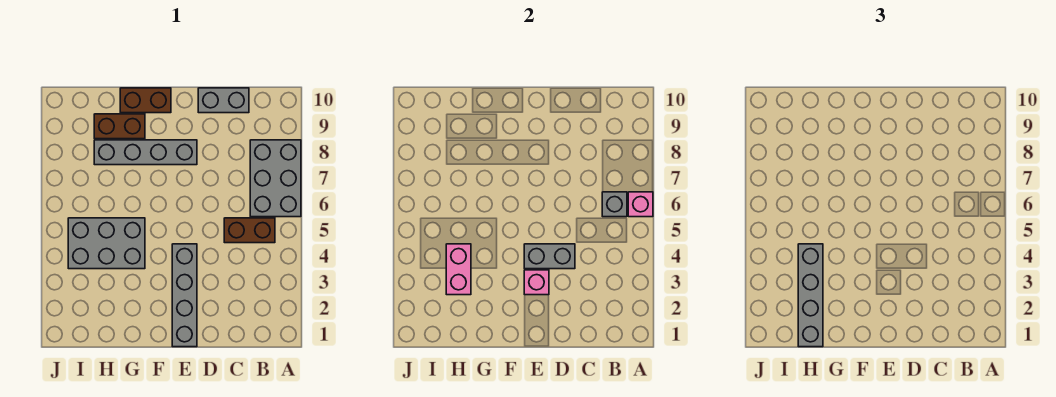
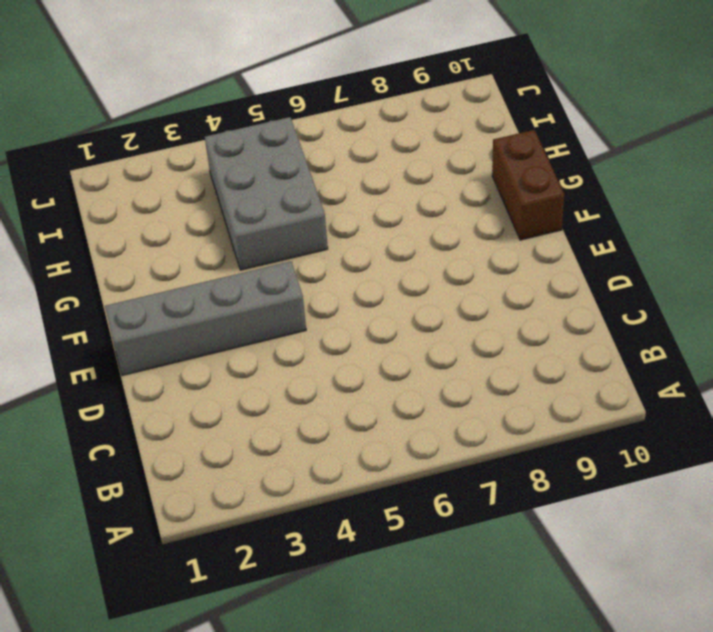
none -> grey brick A6:B8 level 1
none -> brown brick B5:C5 level 1
none -> grey brick C10:D10 level 1

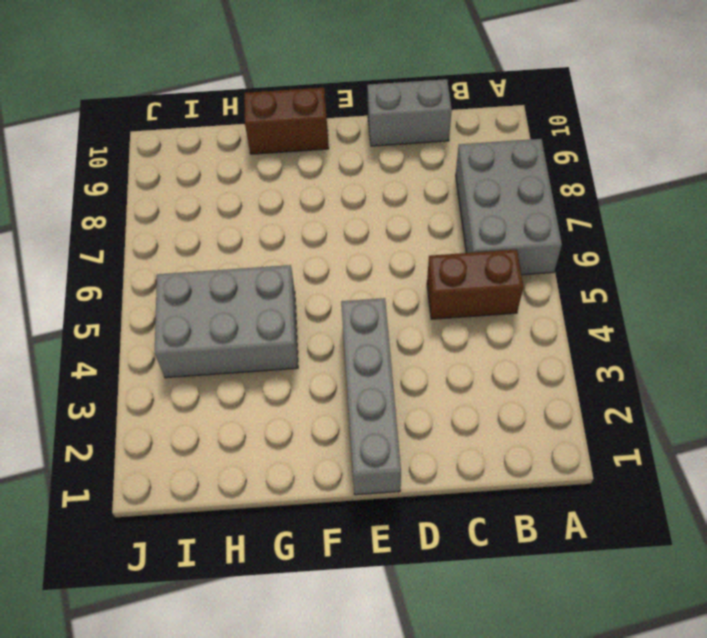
none -> grey brick E8:H8 level 1
none -> brown brick G9:H9 level 1
none -> pink brick A6 level 2

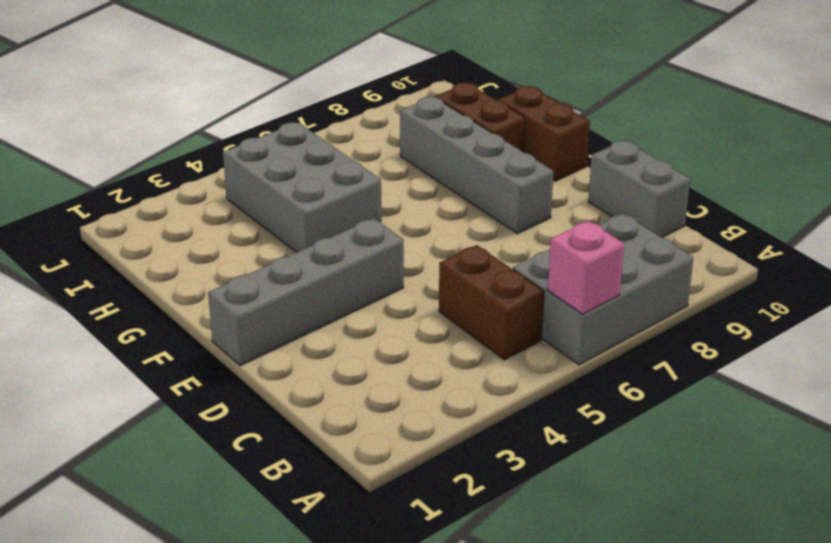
none -> grey brick B6 level 2
none -> grey brick D4:E4 level 2
none -> pink brick E3 level 2

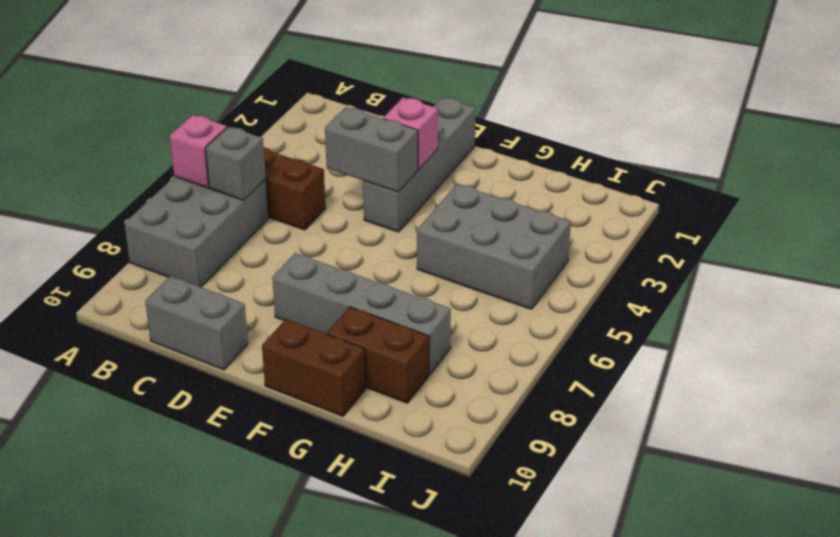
none -> pink brick H3:H4 level 2
none -> grey brick H1:H4 level 3

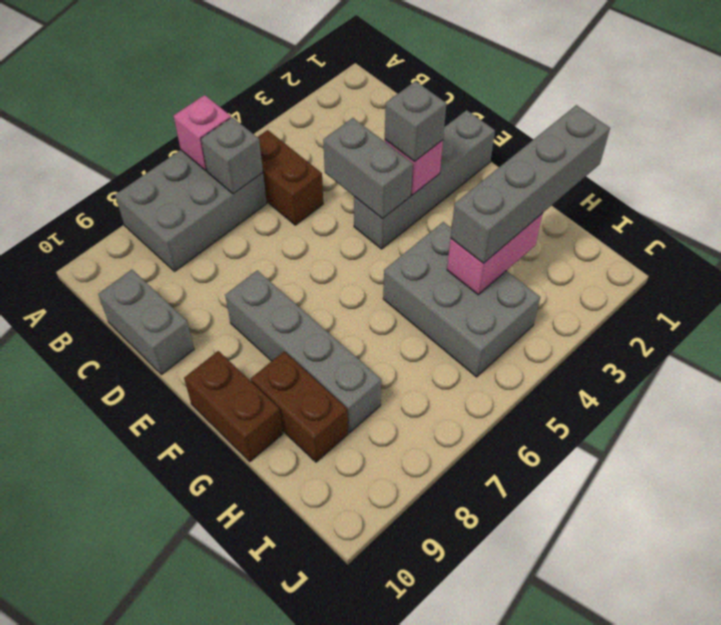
grey brick E3 level 3 -> none

